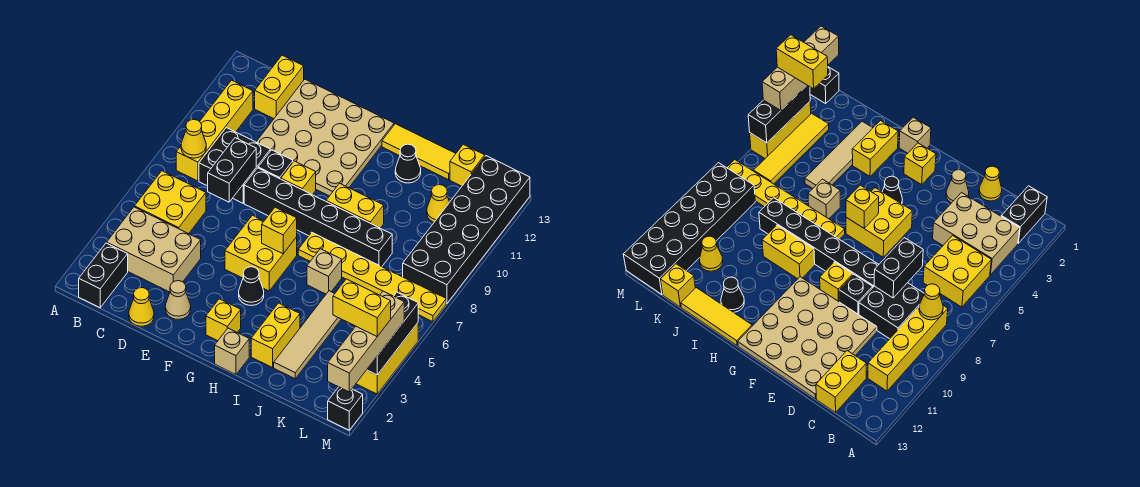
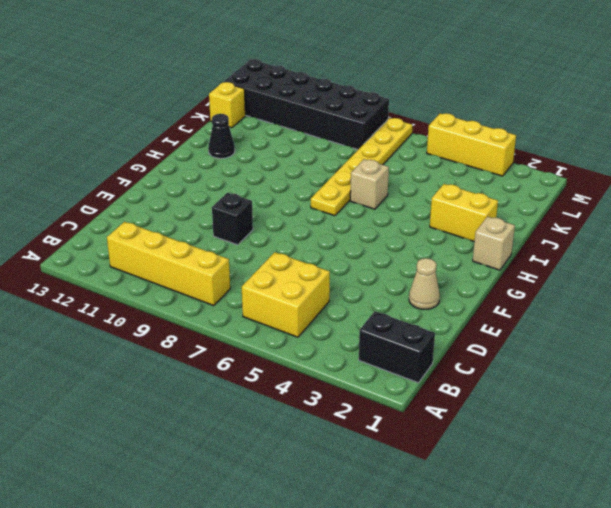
none -> tan brick B3:D4 level 1
none -> black brick C8:D9 level 1
none -> yellow brick C12:C13 level 1
none -> yellow cone D1 level 1

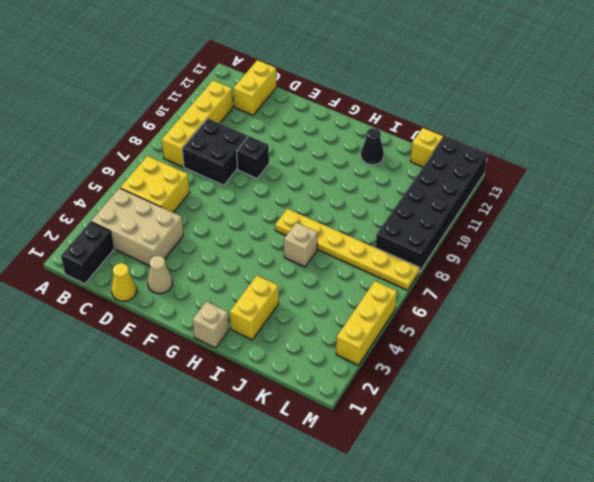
none -> tan plate D10:G13 level 1
none -> black brick E8:J8 level 1
none -> yellow brick F5:G6 level 1
none -> yellow brick F9 level 1

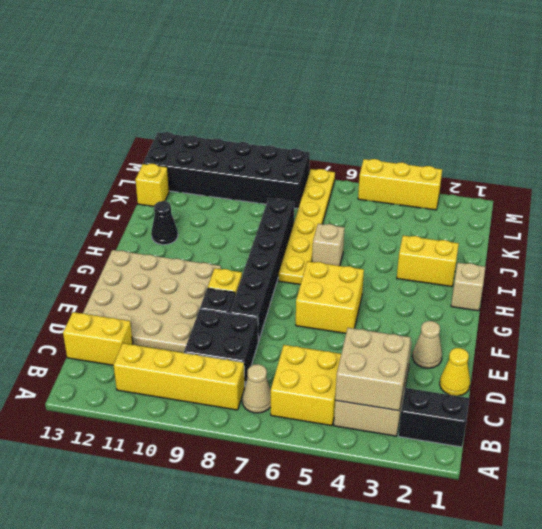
tan brick B3:C4 level 2 -> none
tan cone B7 level 1 -> none
none -> yellow brick G2 level 1
none -> black cone G4 level 1
none -> yellow brick H9:I9 level 1
none -> yellow tile H13:J13 level 1

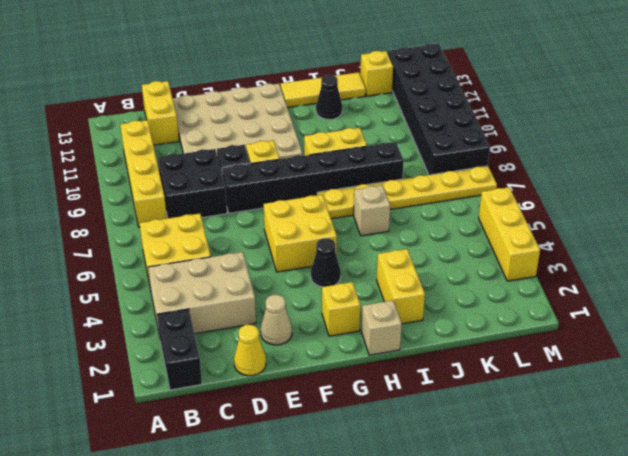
none -> tan tile J2:J5 level 1
none -> yellow cone K11 level 1
none -> yellow tile L3:L6 level 1
none -> black brick M1 level 1

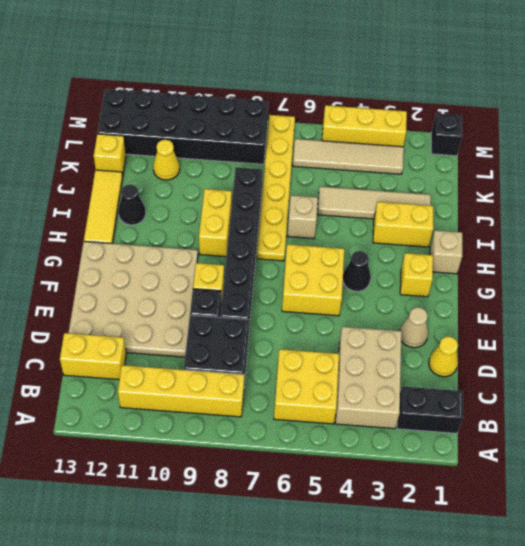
tan tile L3:L6 level 1 -> yellow tile L3:L6 level 1
none -> yellow cone B8 level 2
none -> black brick D7:D8 level 2
none -> yellow brick G6 level 2
none -> black brick M3:M5 level 2

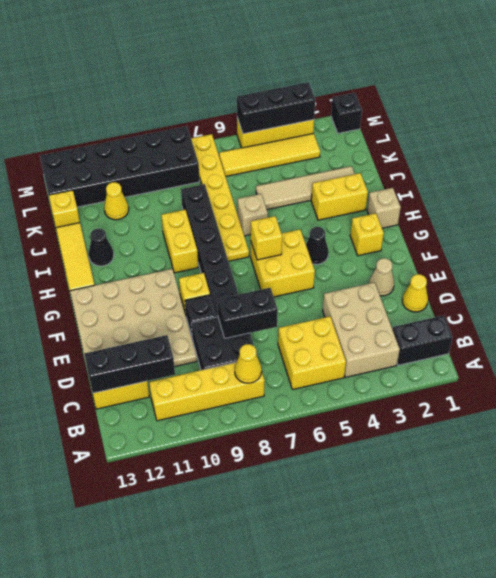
black brick C11:C13 level 2 -> none
none -> tan brick M1:M4 level 3
none -> yellow brick L3:M3 level 4

